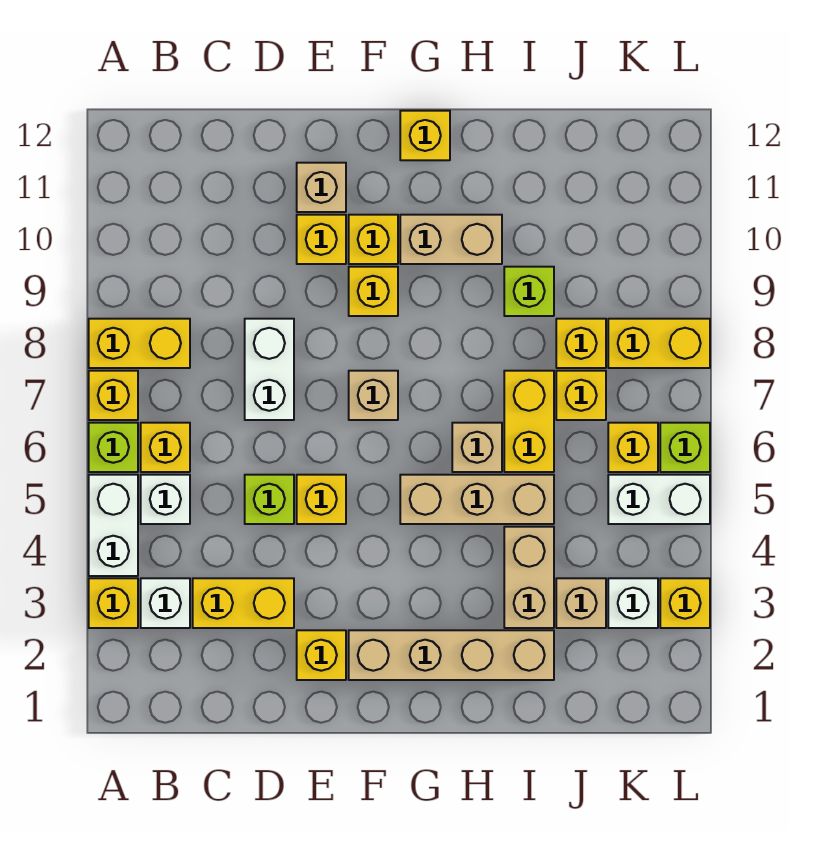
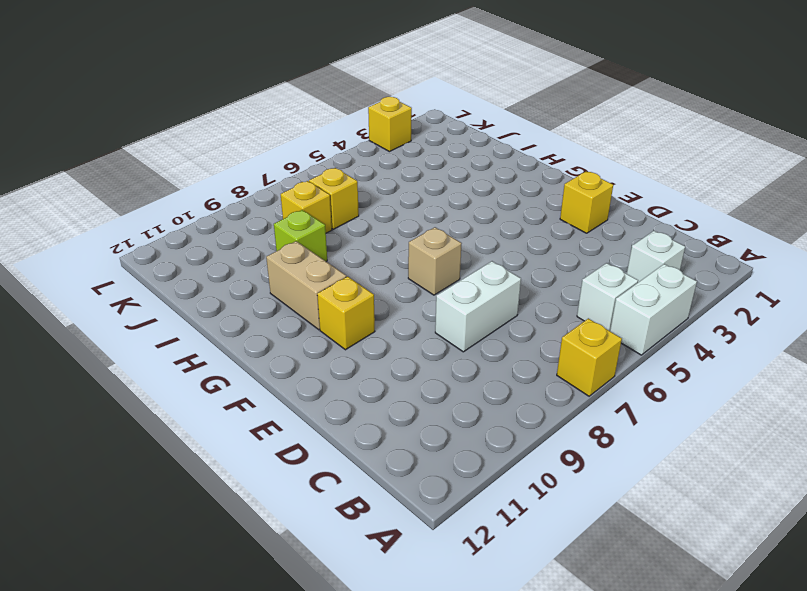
none -> yellow brick A3 level 1
none -> lime brick A6 level 1
none -> yellow brick A8:B8 level 1
none -> yellow brick B6 level 1

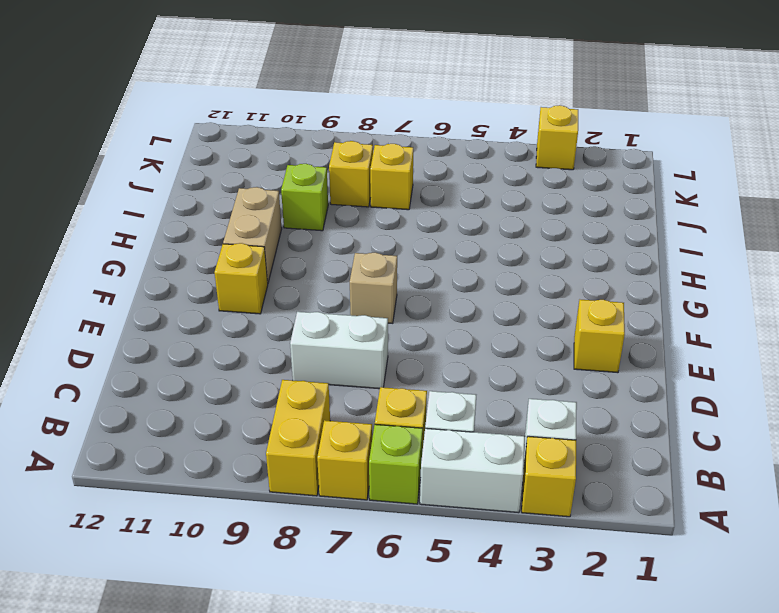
none -> yellow brick C3:D3 level 1
none -> lime brick D5 level 1
none -> yellow brick E5 level 1
none -> yellow brick E10 level 1

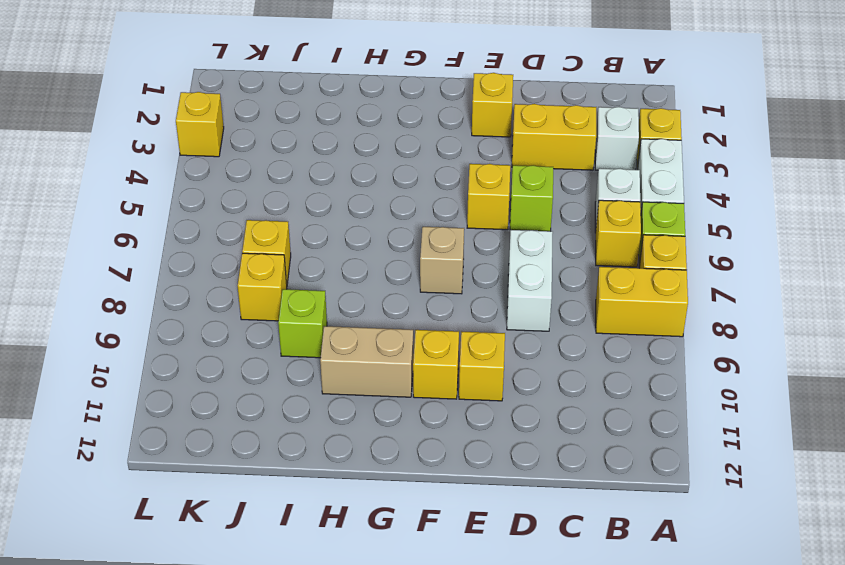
none -> tan brick E11 level 1
none -> tan brick F2:I2 level 1
none -> yellow brick F9 level 1
none -> tan brick G5:I5 level 1

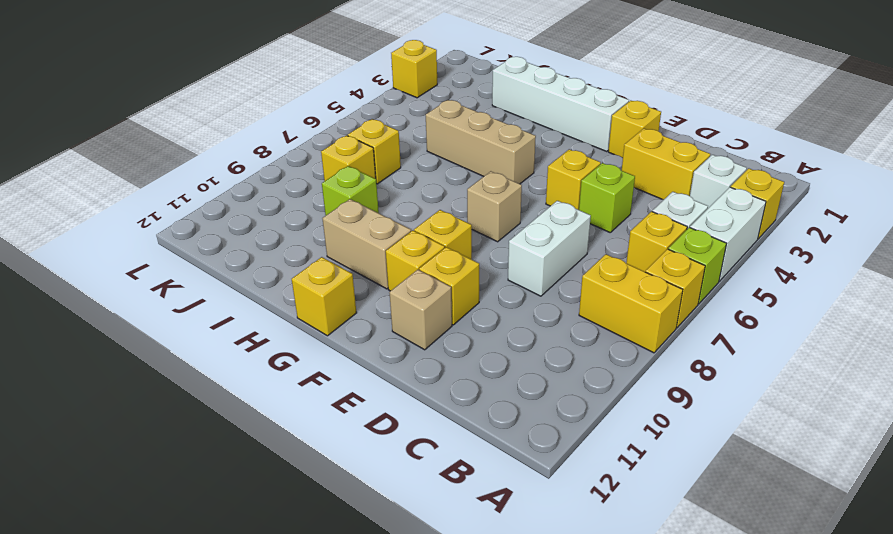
white brick F2:I2 level 1 -> tan brick F2:I2 level 1
none -> tan brick H6 level 1
none -> tan brick I3:I4 level 1
none -> yellow brick I6:I7 level 1
none -> tan brick J3 level 1

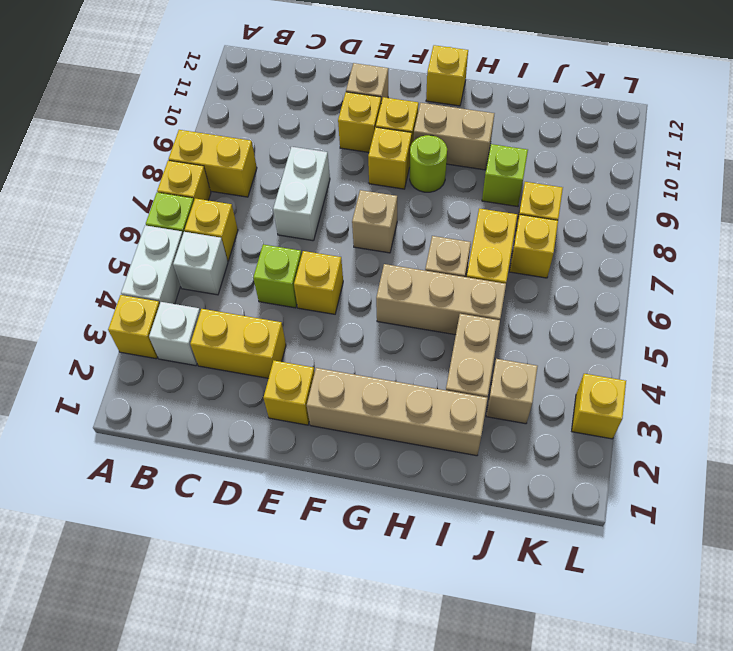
lime round brick G9 level 1 -> none
none -> white brick K3 level 1
none -> white brick K5:L5 level 1
none -> yellow brick K6 level 1
none -> yellow brick K8:L8 level 1

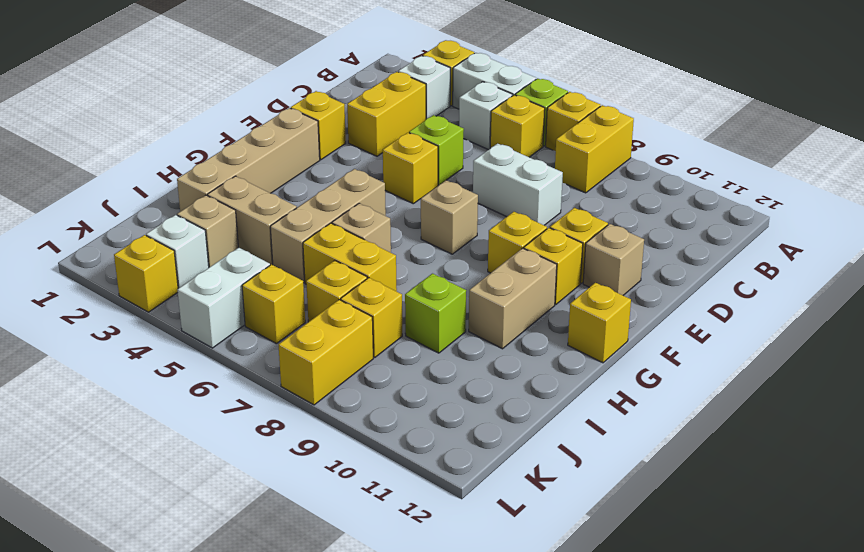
none -> lime brick L6 level 1

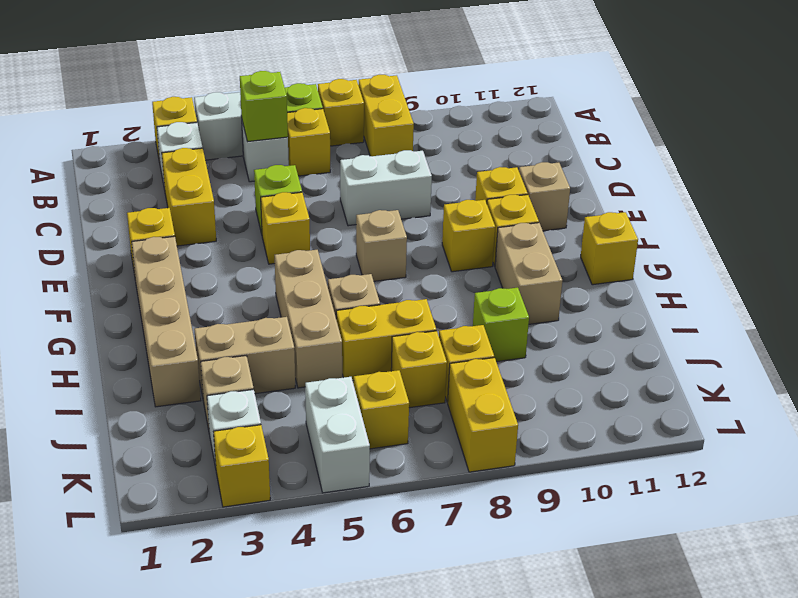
lime brick B5 level 2 -> lime brick L6 level 1

